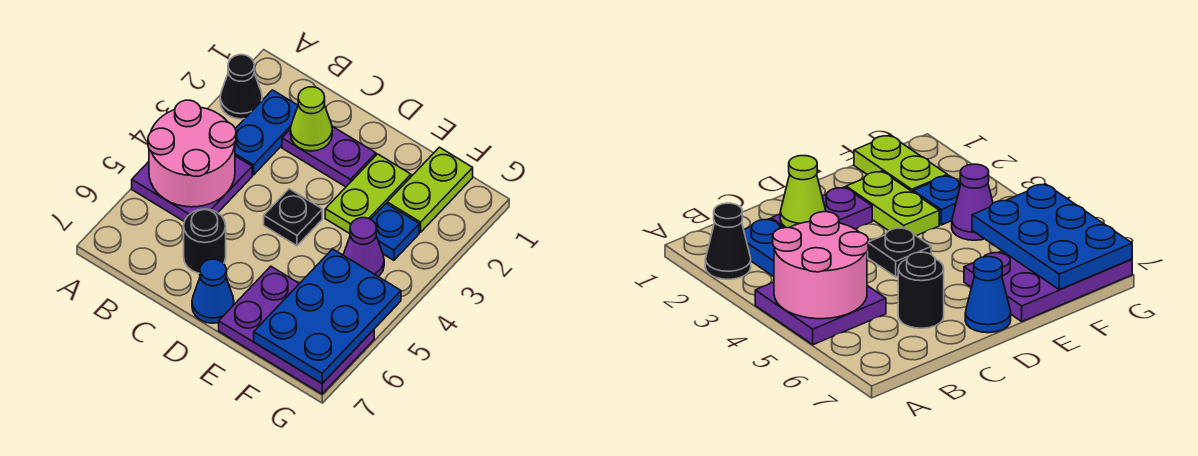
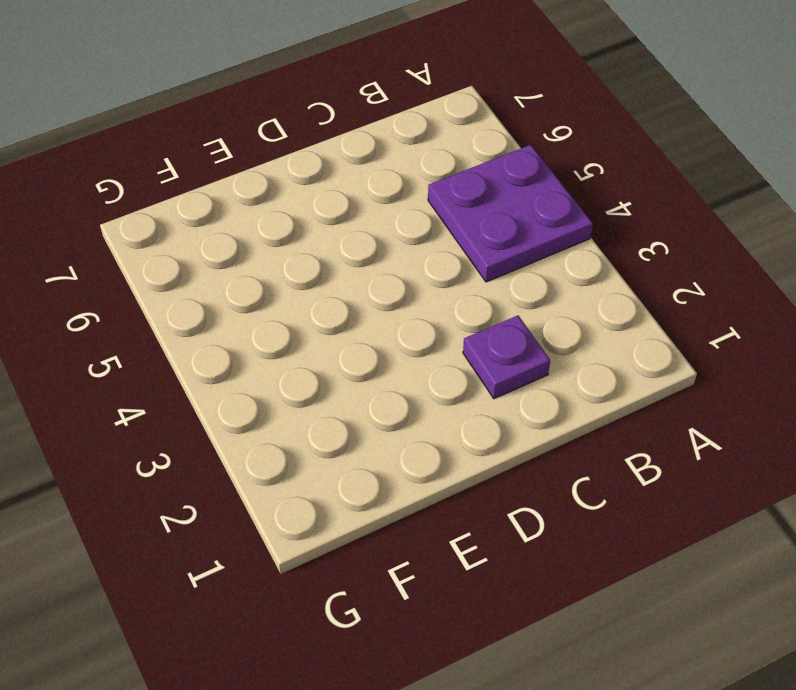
purple plate C2 level 1 -> purple plate C2:D2 level 1
none -> black cone A2 level 1
none -> blue plate B2:B3 level 1
none -> black round brick C6 level 1

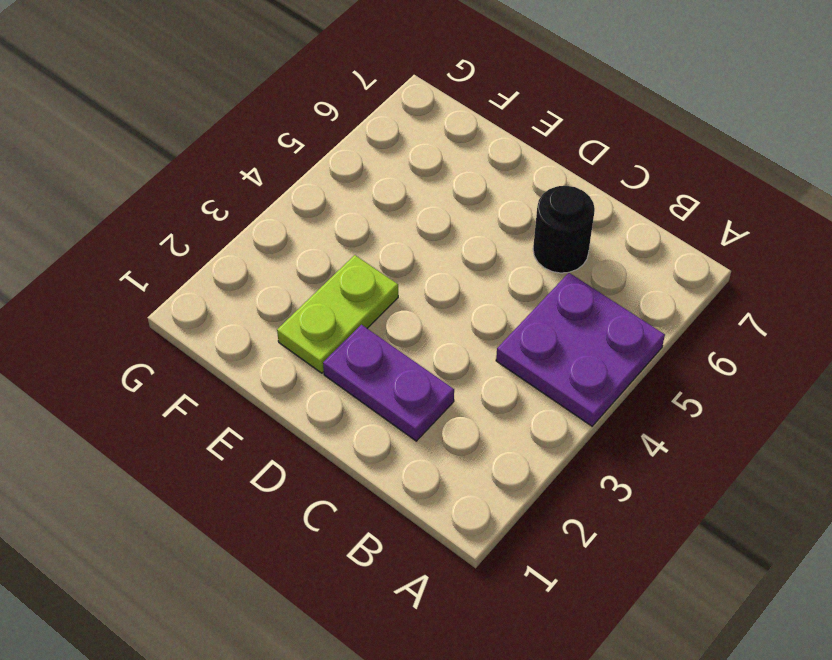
none -> black cone A2 level 1
none -> blue plate B2:B3 level 1
none -> black plate D4 level 1

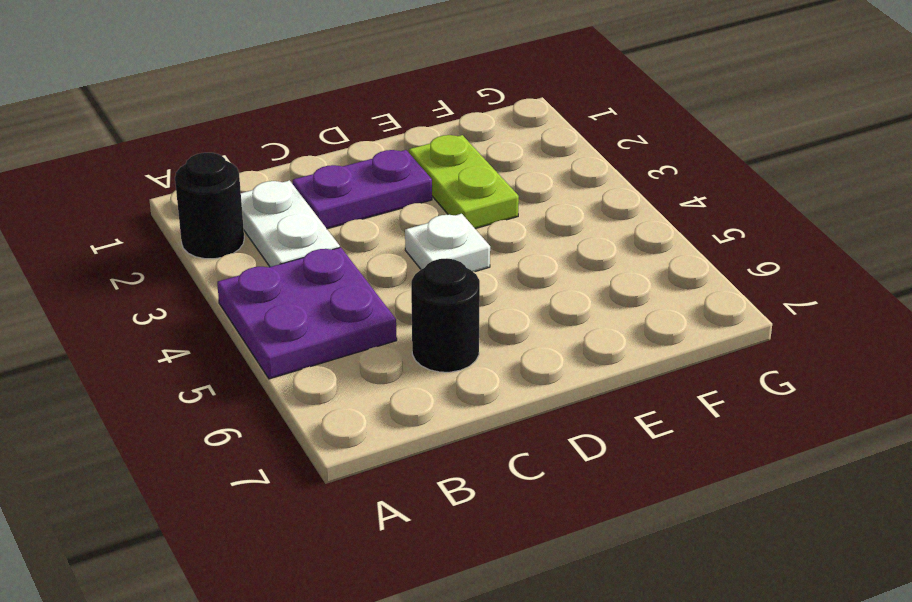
black round brick A2 level 1 -> black cone A2 level 1
white plate B2:B3 level 1 -> blue plate B2:B3 level 1
white plate D4 level 1 -> black plate D4 level 1
none -> blue cone D7 level 1
none -> purple plate E6:G7 level 1
none -> lime plate F1:F2 level 1

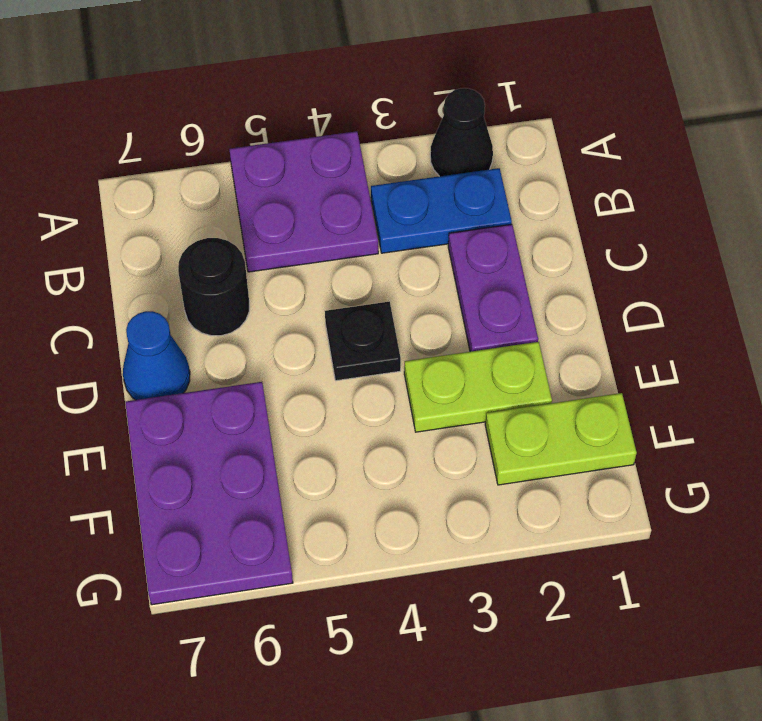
none -> blue plate F3 level 1
none -> purple cone F4 level 1
none -> pink round brick A4:B5 level 2

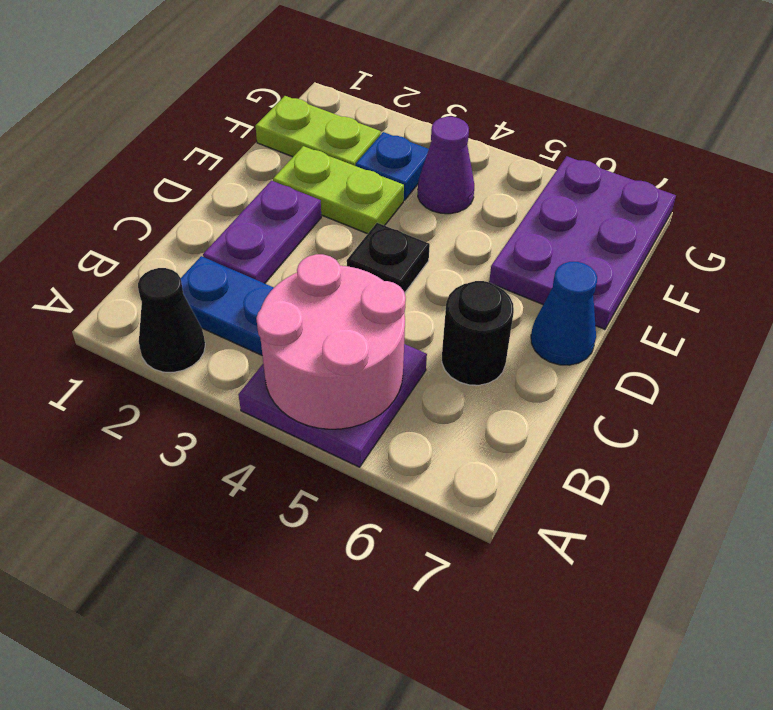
none -> lime cone C2 level 2
none -> blue plate F5:G7 level 2

